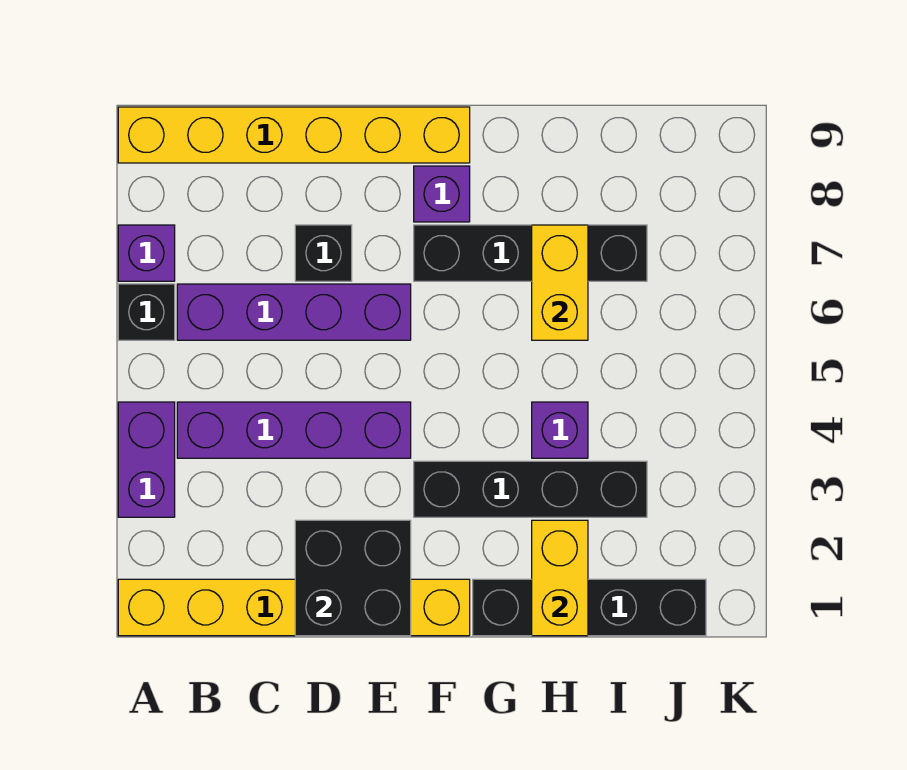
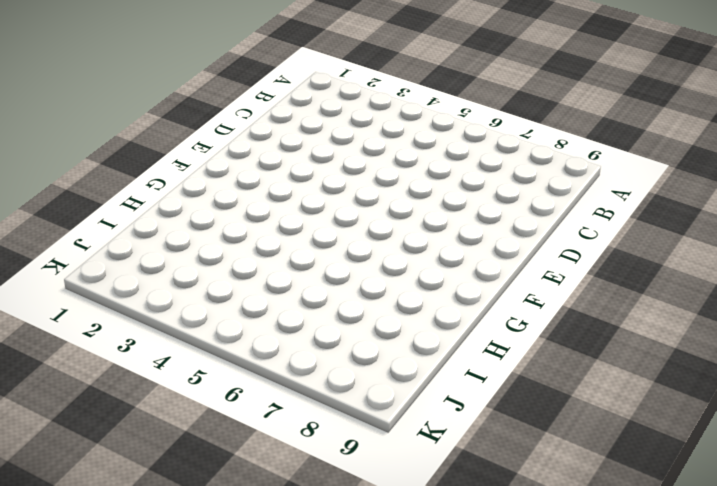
none -> yellow brick A1:F1 level 1
none -> purple brick A3:A4 level 1
none -> black brick A6 level 1

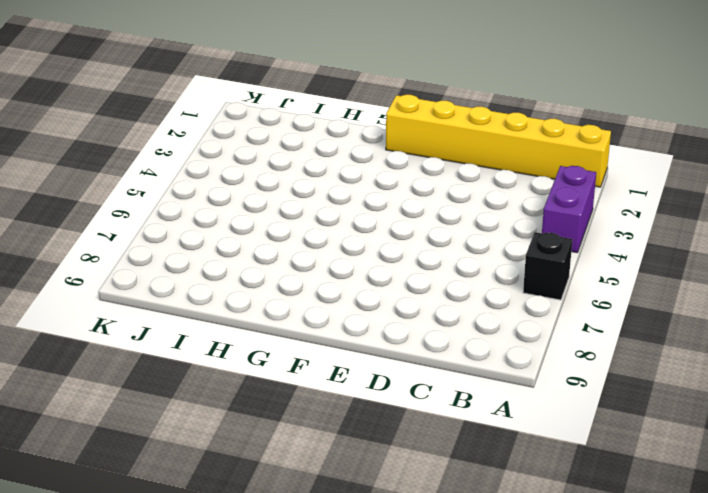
none -> purple brick A7 level 1
none -> yellow brick A9:F9 level 1
none -> purple brick B4:E4 level 1

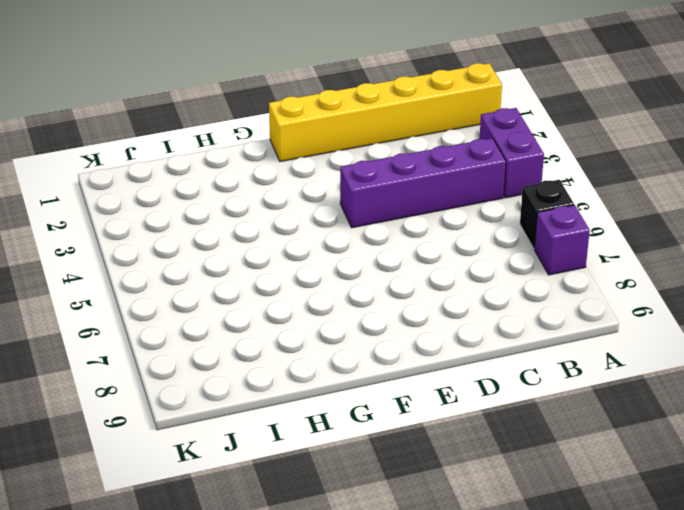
none -> yellow brick A9:F9 level 1
none -> purple brick B6:E6 level 1
none -> black brick D7 level 1

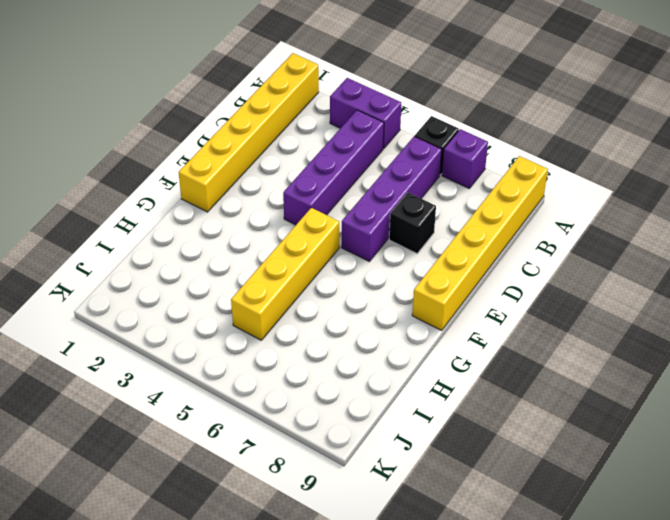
yellow brick F5:I5 level 1 -> none
none -> black brick F3:I3 level 1
none -> black brick F7:I7 level 1
none -> purple brick F8 level 1

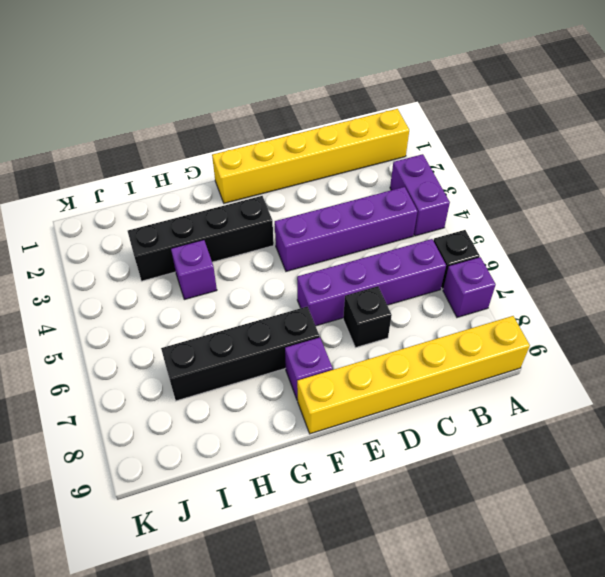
none -> black brick G1:J1 level 1
none -> black brick D1:E2 level 2
none -> yellow brick H1:H2 level 2

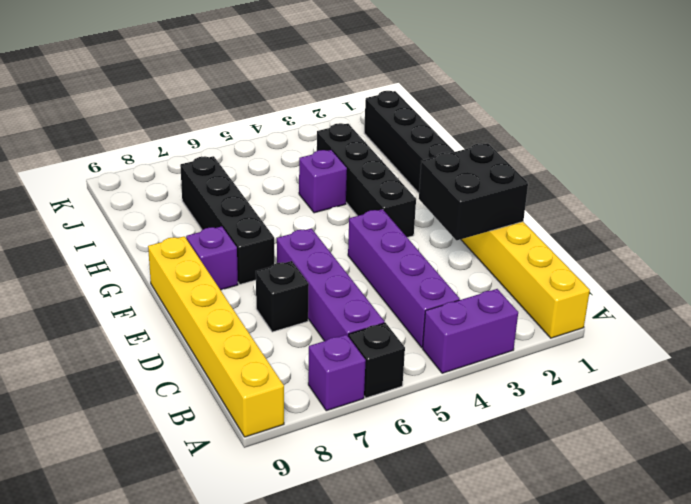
none -> yellow brick H1:H2 level 2
none -> yellow brick H6:H7 level 2

